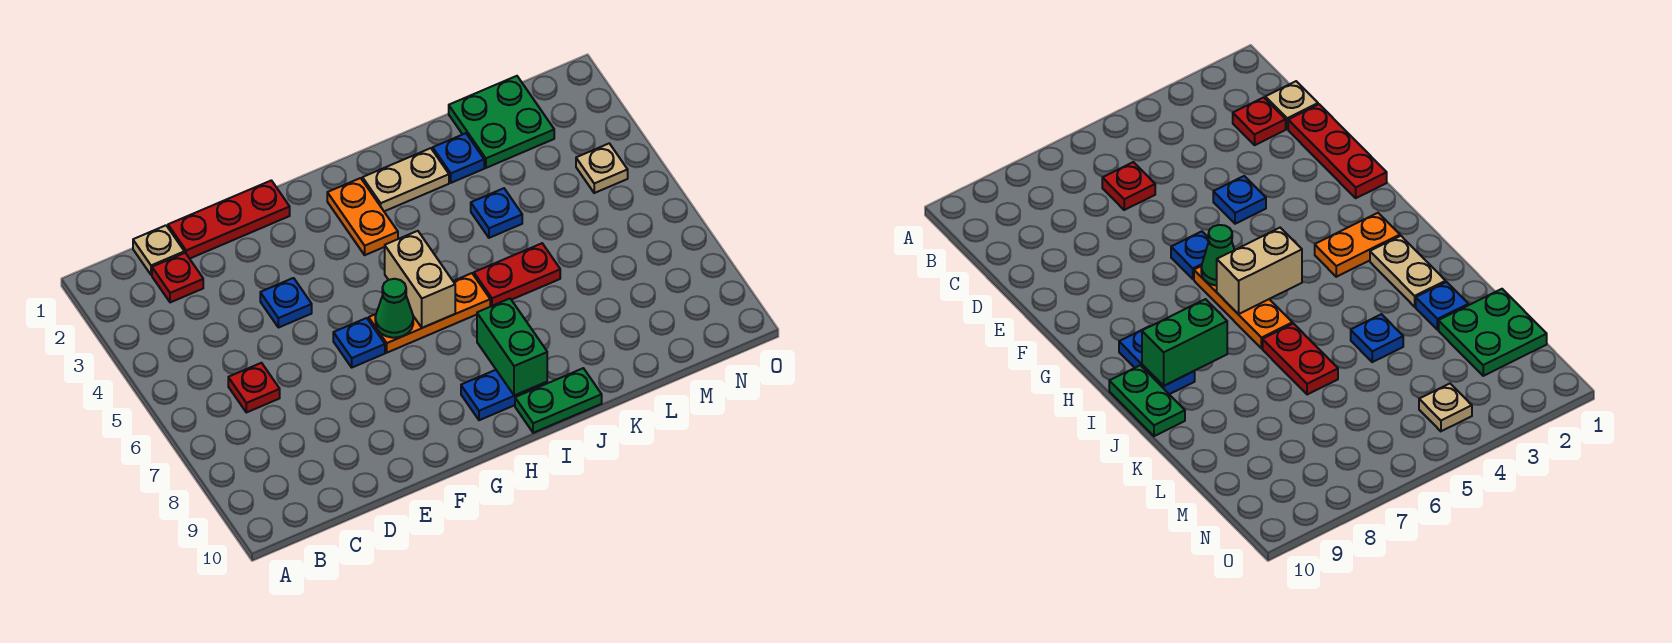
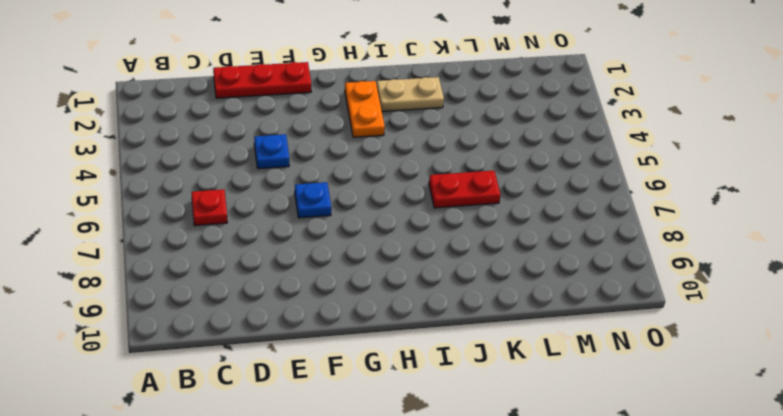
none -> tan plate C1 level 1
none -> red plate C2 level 1
none -> orange plate G6:I6 level 1

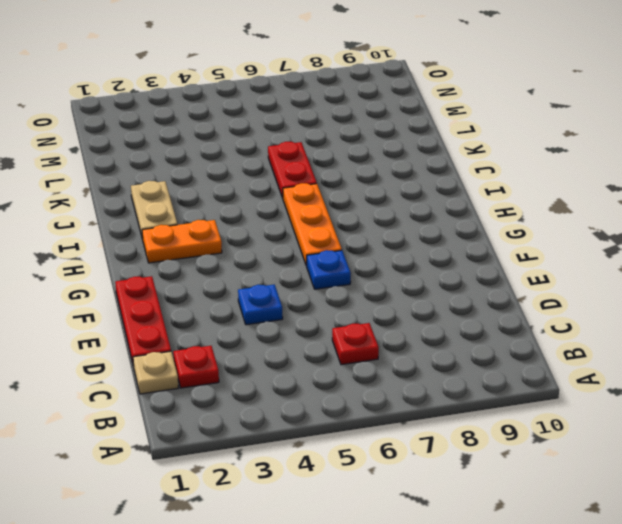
none -> blue plate H9:I9 level 1
none -> green plate I10:J10 level 1
none -> blue plate K2 level 1

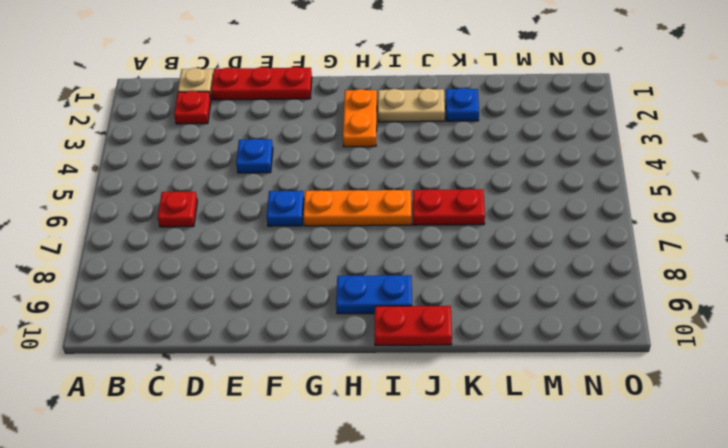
red plate I10:J10 level 1 -> green plate I10:J10 level 1
none -> blue plate K4 level 1
none -> green plate L1:M2 level 1
none -> tan plate N4 level 1

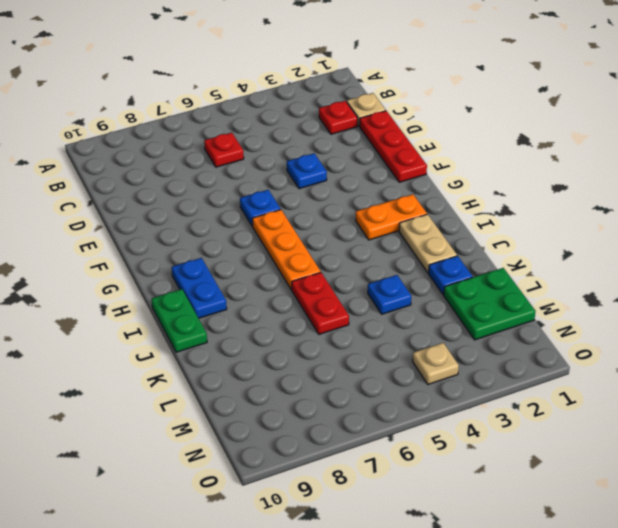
none -> green cone G6 level 2
none -> tan brick H5:H6 level 2
none -> green brick I8:I9 level 2

